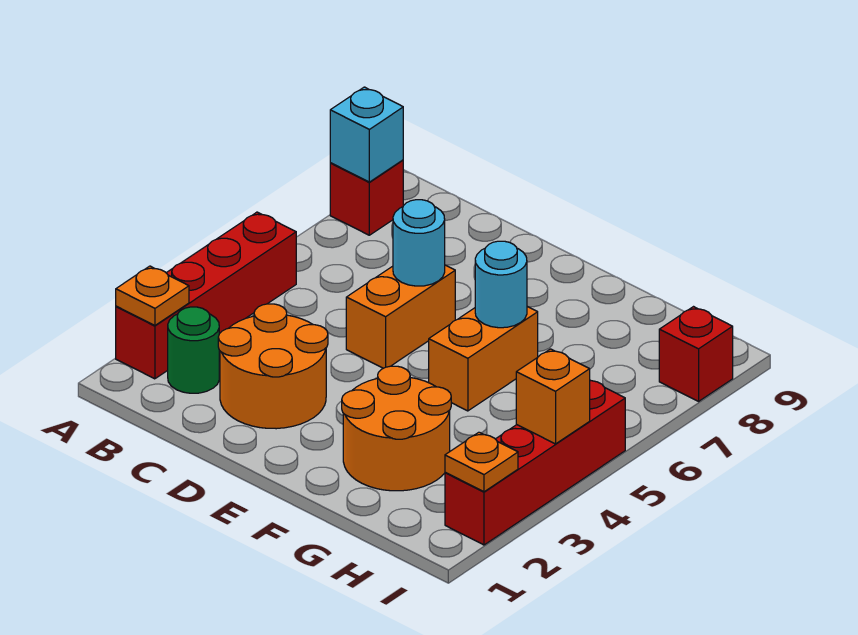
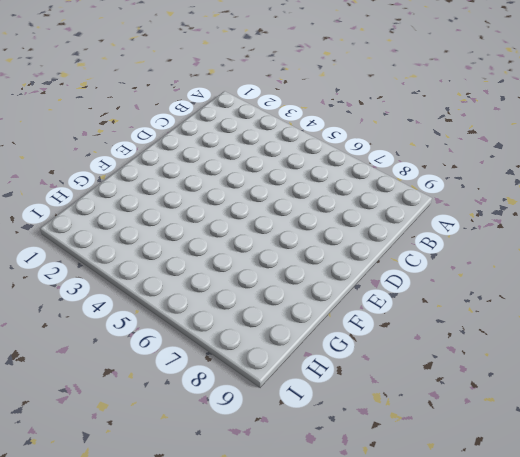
none -> red brick A2:A5 level 1
none -> red brick A8 level 1
none -> green round brick B2 level 1

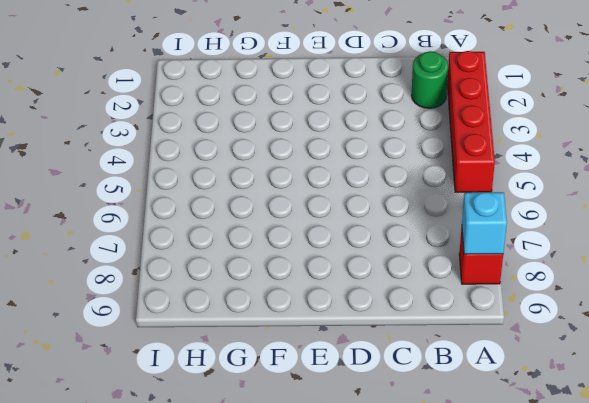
none -> orange round brick C2:D3 level 1
none -> orange brick D5:D6 level 1
none -> orange round brick F2:G3 level 1

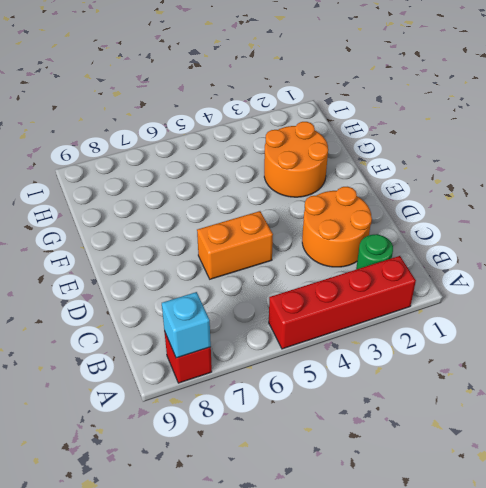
none -> orange brick F5:F6 level 1
none -> red brick I2:I5 level 1
none -> red brick I8 level 1

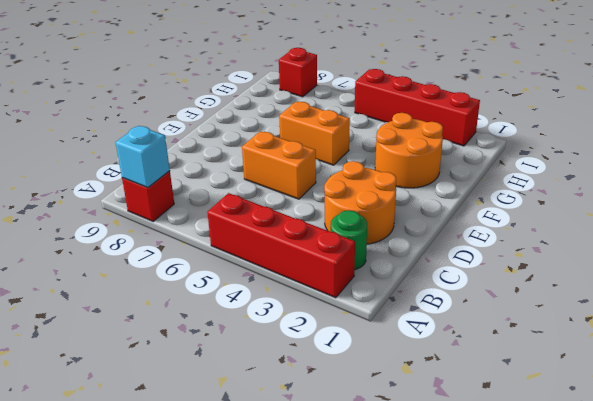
none -> orange plate A2 level 2
none -> cyan round brick D6 level 2
none -> cyan round brick F6 level 2

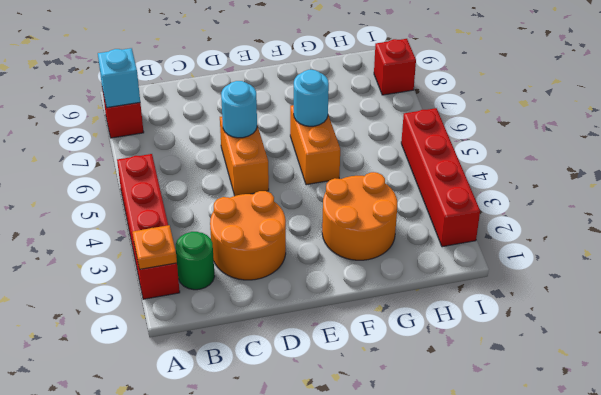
none -> orange plate I2 level 2
none -> orange brick I4 level 2

